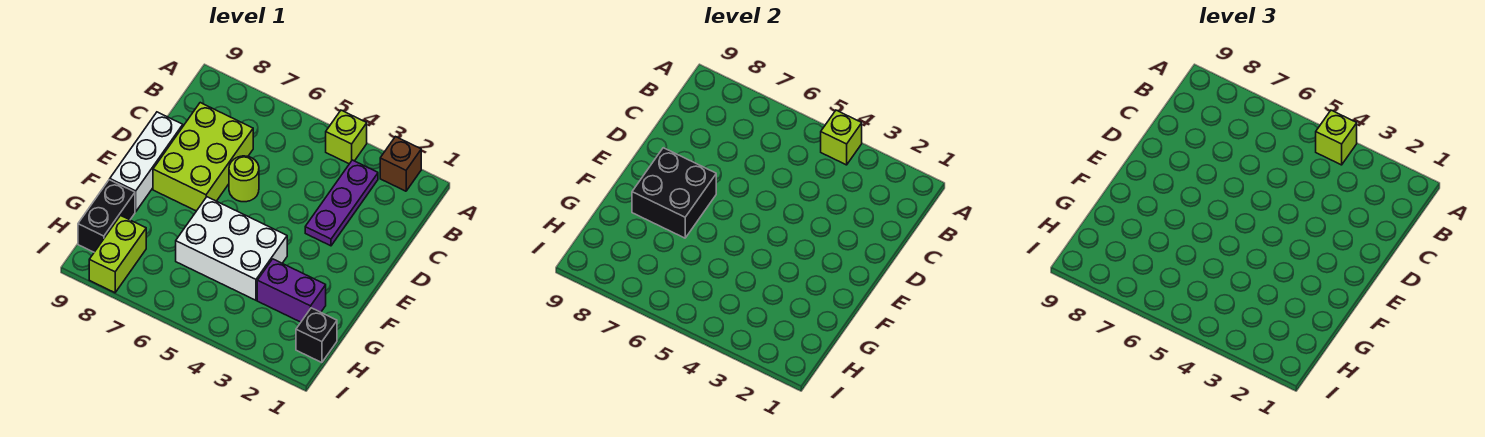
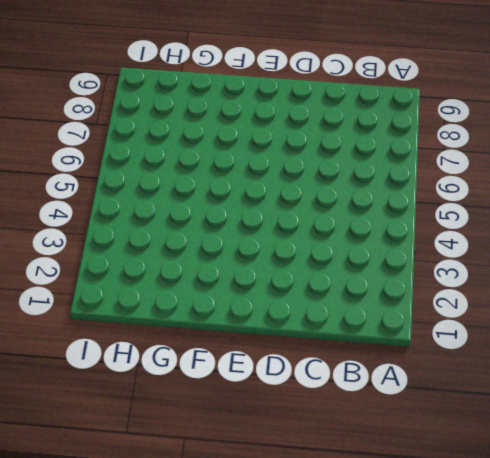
none -> brown brick A2 level 1
none -> lime brick A4 level 1
none -> purple plate B3:D3 level 1

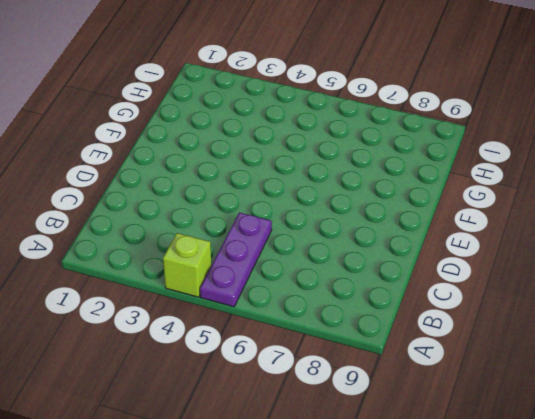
purple plate A5:C5 level 1 -> purple plate B3:D3 level 1
none -> brown brick A2 level 1
none -> lime brick C7:E8 level 1
none -> lime round brick D6 level 1

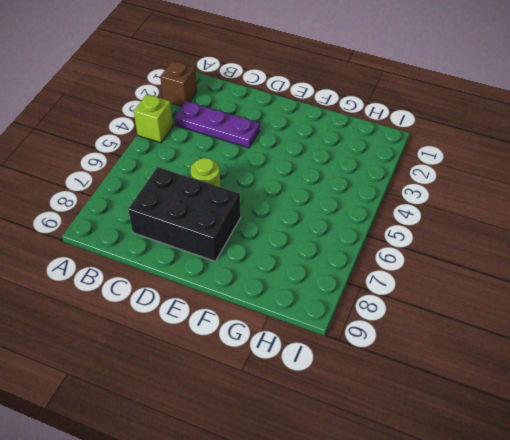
black brick C7:E8 level 1 -> lime brick C7:E8 level 1
none -> white brick D9:F9 level 1
none -> white brick F4:G6 level 1
none -> purple brick G2:G3 level 1

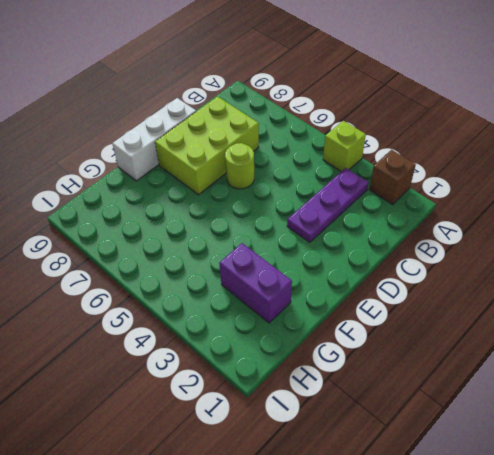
none -> white brick F4:G6 level 1
none -> black brick G9:H9 level 1
none -> black brick H1 level 1

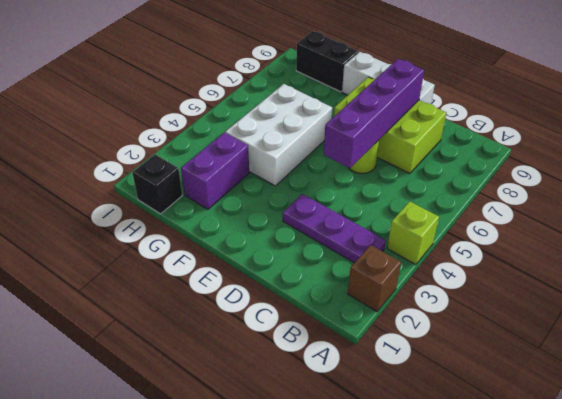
purple brick D5:D8 level 2 -> none
none -> lime brick H8:I8 level 1
none -> lime brick A4 level 2
none -> black brick E7:F8 level 2

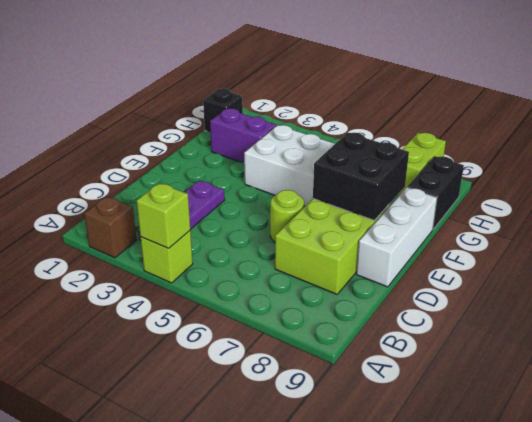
none -> lime brick A4 level 3

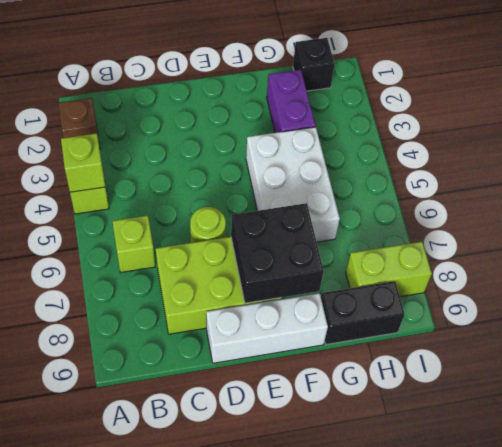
lime brick B6 level 1 -> lime brick A4 level 3
none -> purple plate B3:D3 level 1

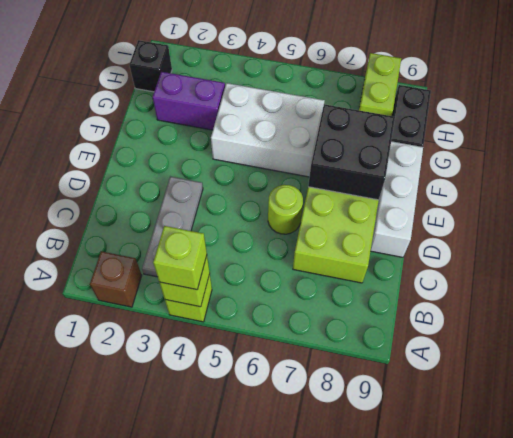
grey plate B3:D3 level 1 -> purple plate B3:D3 level 1

